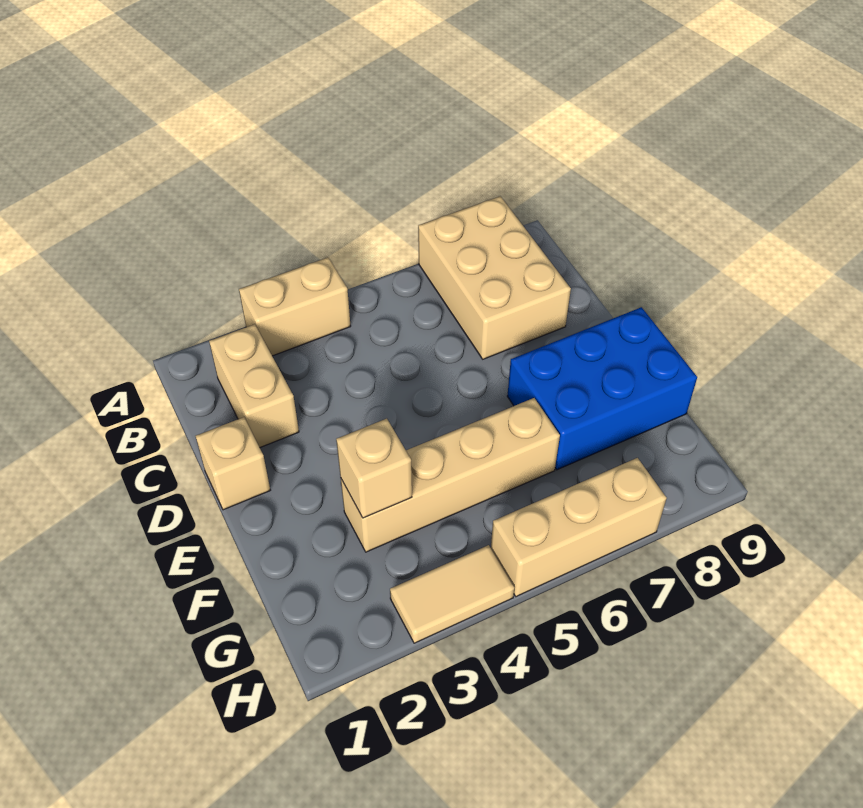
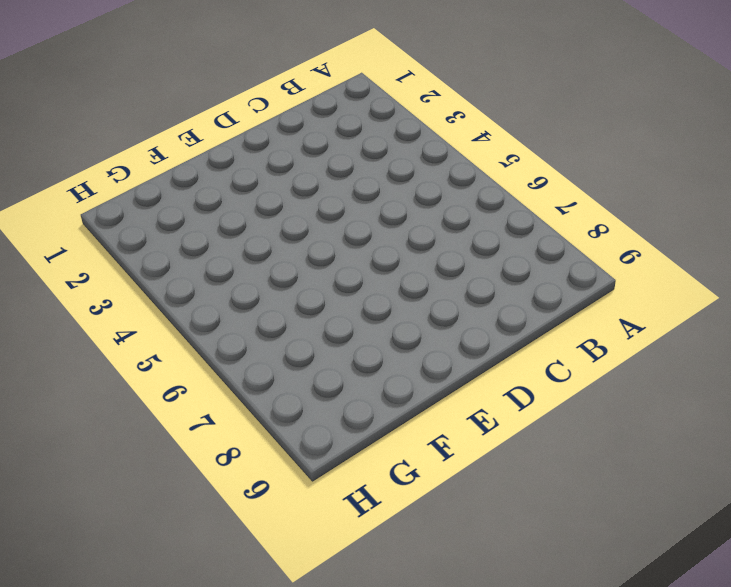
none -> tan brick A3:A4 level 1
none -> tan brick A7:C8 level 1

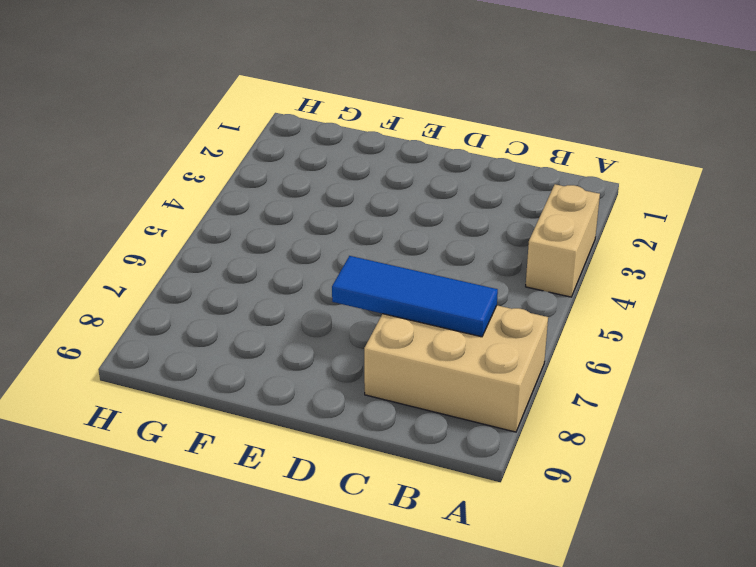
blue tile B7:D7 level 2 -> none
none -> tan brick B2:C2 level 1
none -> tan brick D1 level 1

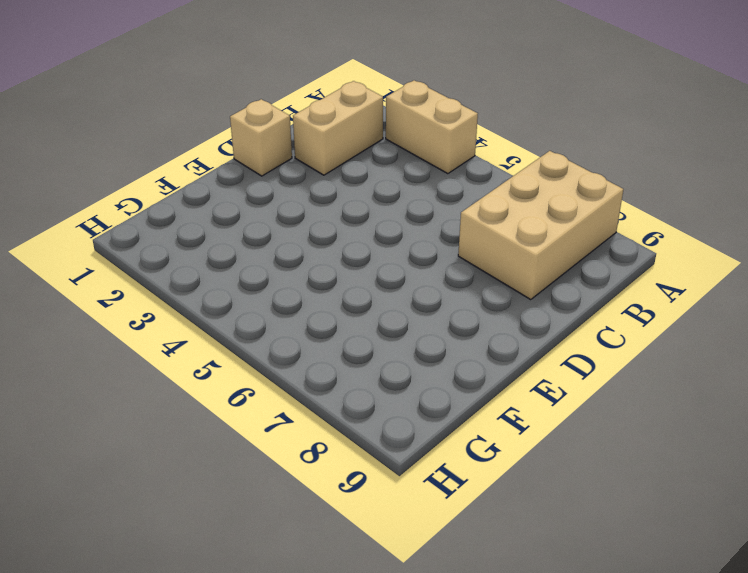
none -> blue brick E7:F9 level 1
none -> tan brick F3:F6 level 1

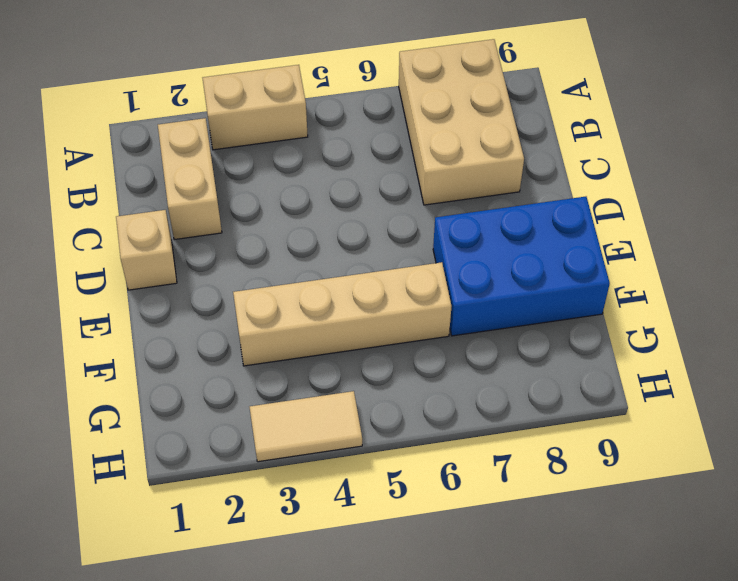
none -> tan brick H5:H7 level 1
none -> tan brick F3 level 2

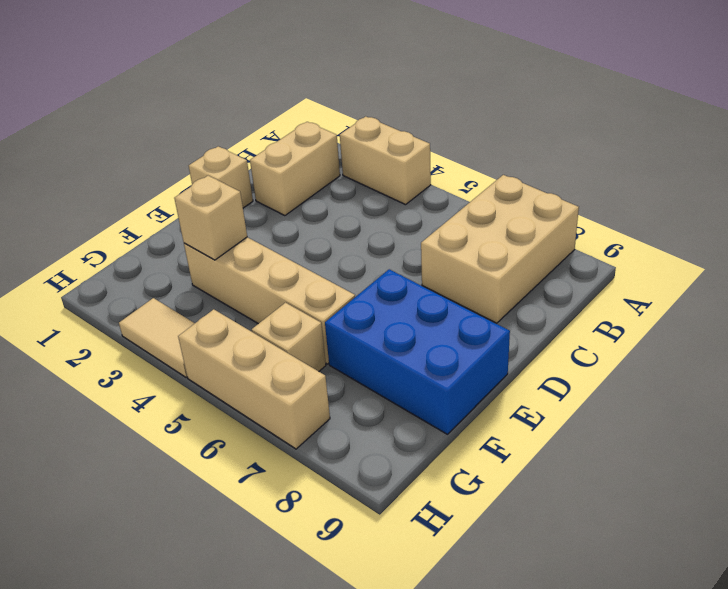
tan brick G6 level 1 -> none

